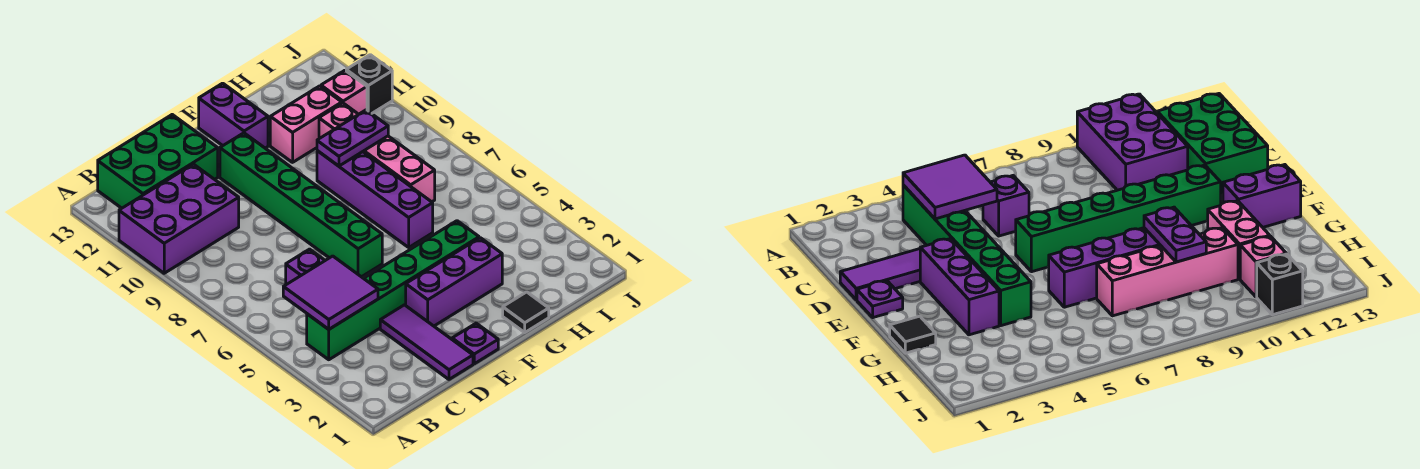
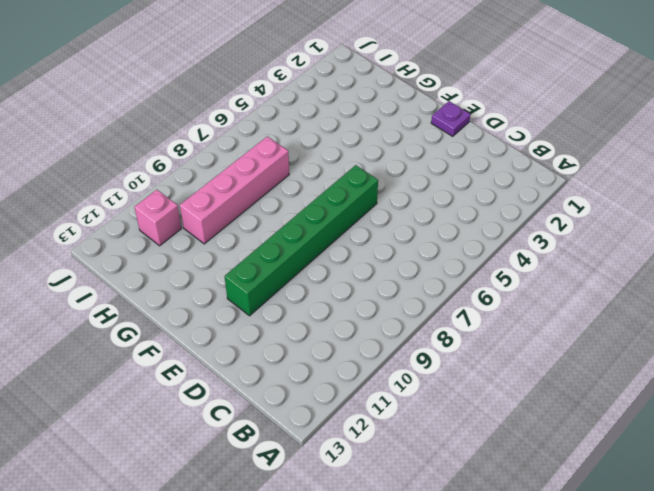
none -> purple brick A10:C11 level 1
none -> green brick B4:G4 level 1
none -> green brick B12:D13 level 1

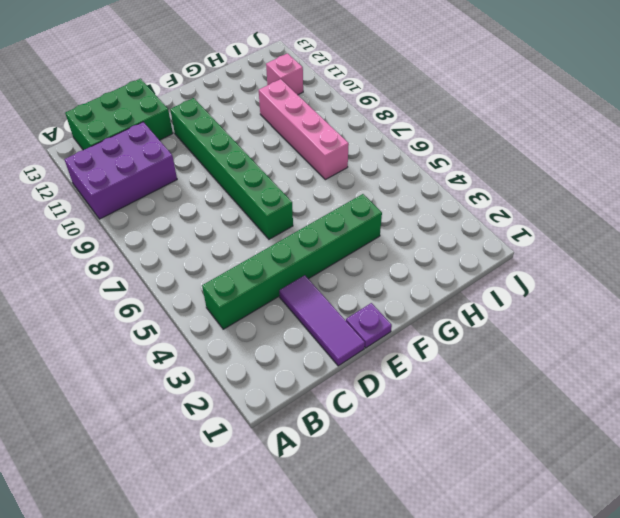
none -> purple brick C6 level 1
none -> purple brick E3:G3 level 1
none -> purple brick F12:F13 level 1

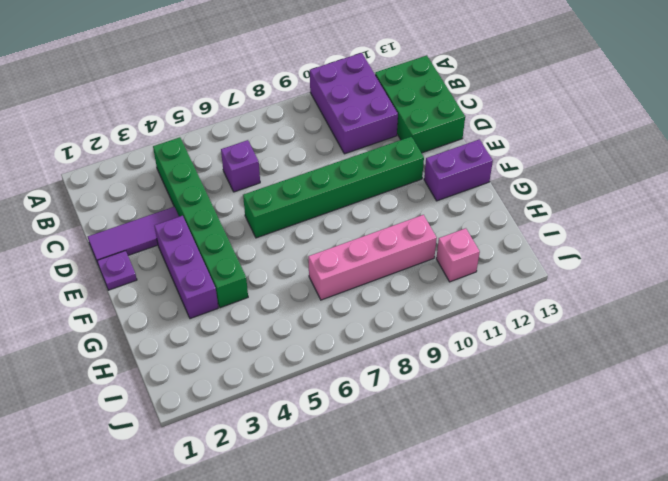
none -> black tile G1 level 1
none -> purple brick G6:G9 level 1
none -> pink brick G11:H11 level 1

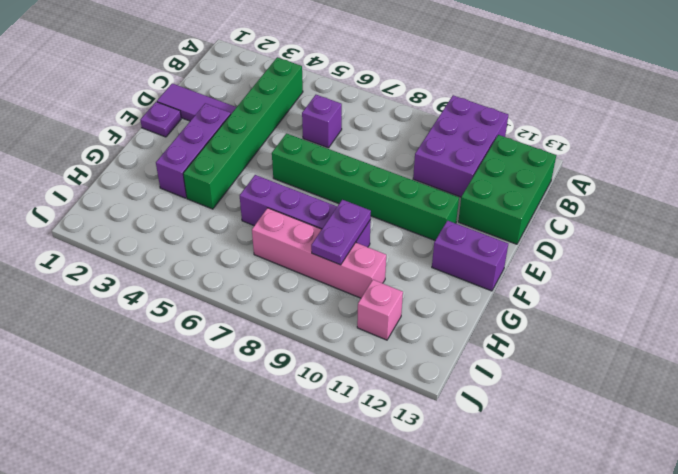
none -> black tile G1 level 1
none -> pink brick G11:H11 level 1
none -> black brick J11 level 1

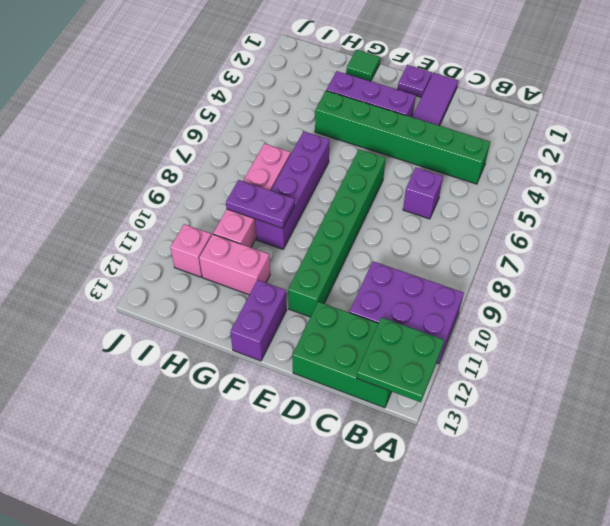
green plate A12:B13 level 2 -> none
green tile G1 level 1 -> black tile G1 level 1
none -> black brick J11 level 1
none -> purple tile B4:C5 level 2

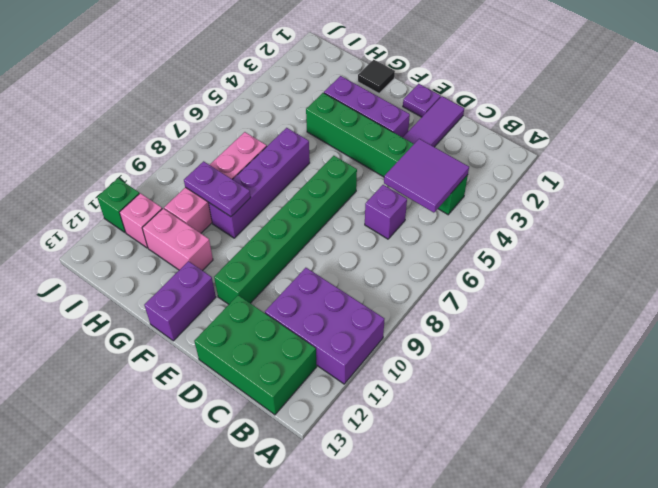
green brick J11 level 1 -> black brick J11 level 1

